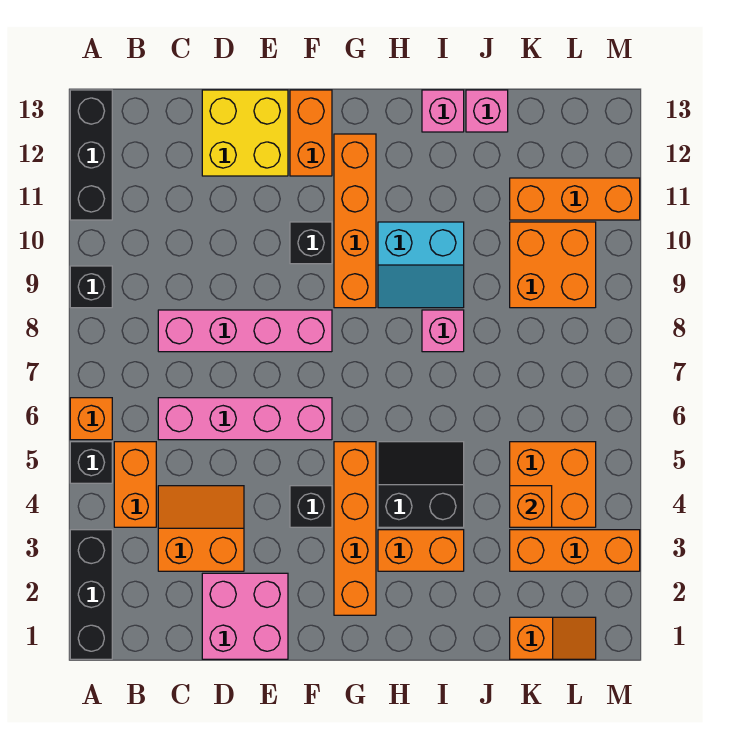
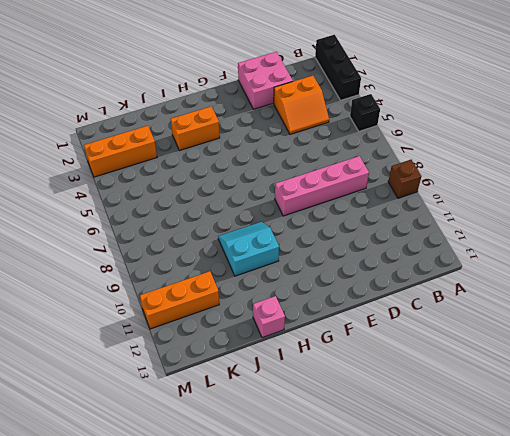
brown brick A9 level 1 -> black brick A9 level 1
none -> orange brick A6 level 1
none -> black brick A11:A13 level 1
none -> orange brick B4:B5 level 1

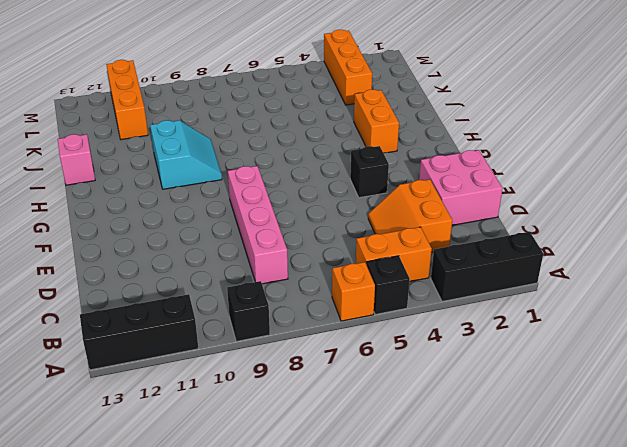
none -> pink brick C6:F6 level 1
none -> yellow brick D12:E13 level 1
none -> black brick F10 level 1

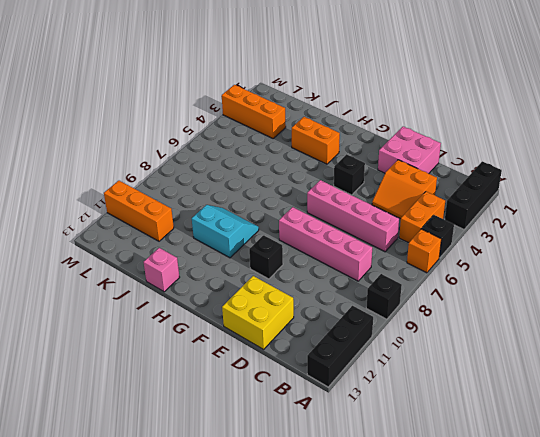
none -> orange brick F12:F13 level 1
none -> orange brick G2:G5 level 1
none -> orange brick G9:G12 level 1

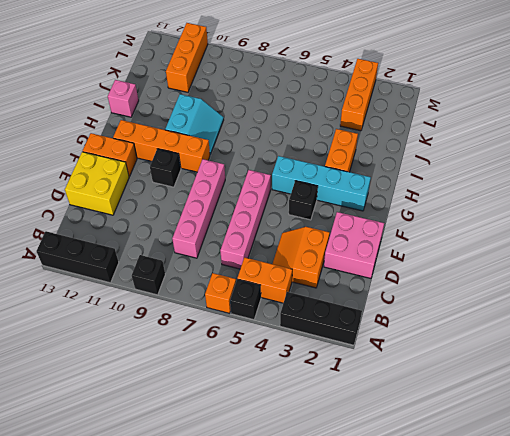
cyan brick G2:G5 level 1 -> orange brick G2:G5 level 1
none -> black slope H4:I5 level 1 top 4
none -> pink brick I8 level 1
none -> pink brick J13 level 1

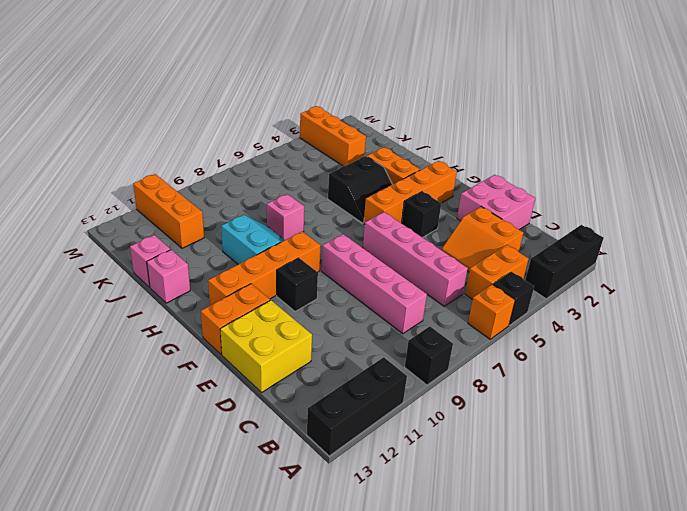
black slope H4:I5 level 1 top I -> black slope H4:I5 level 1 top 4
none -> orange slope K1:L1 level 1 top K
none -> orange brick K4:L5 level 1
none -> orange brick K9:L10 level 1

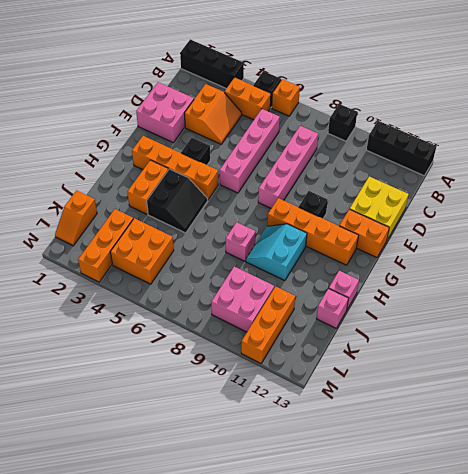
pink brick K9:L10 level 1 -> orange brick K9:L10 level 1
none -> orange brick K4 level 2

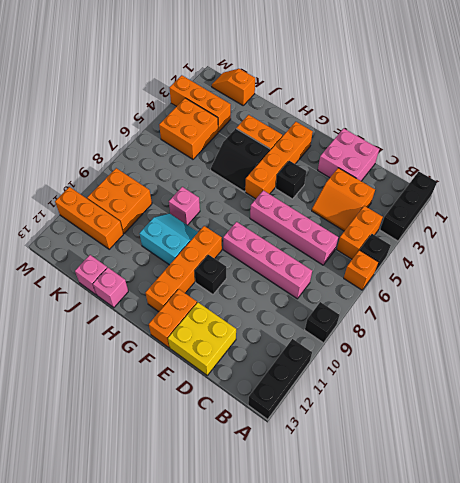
none -> orange brick K4 level 2

